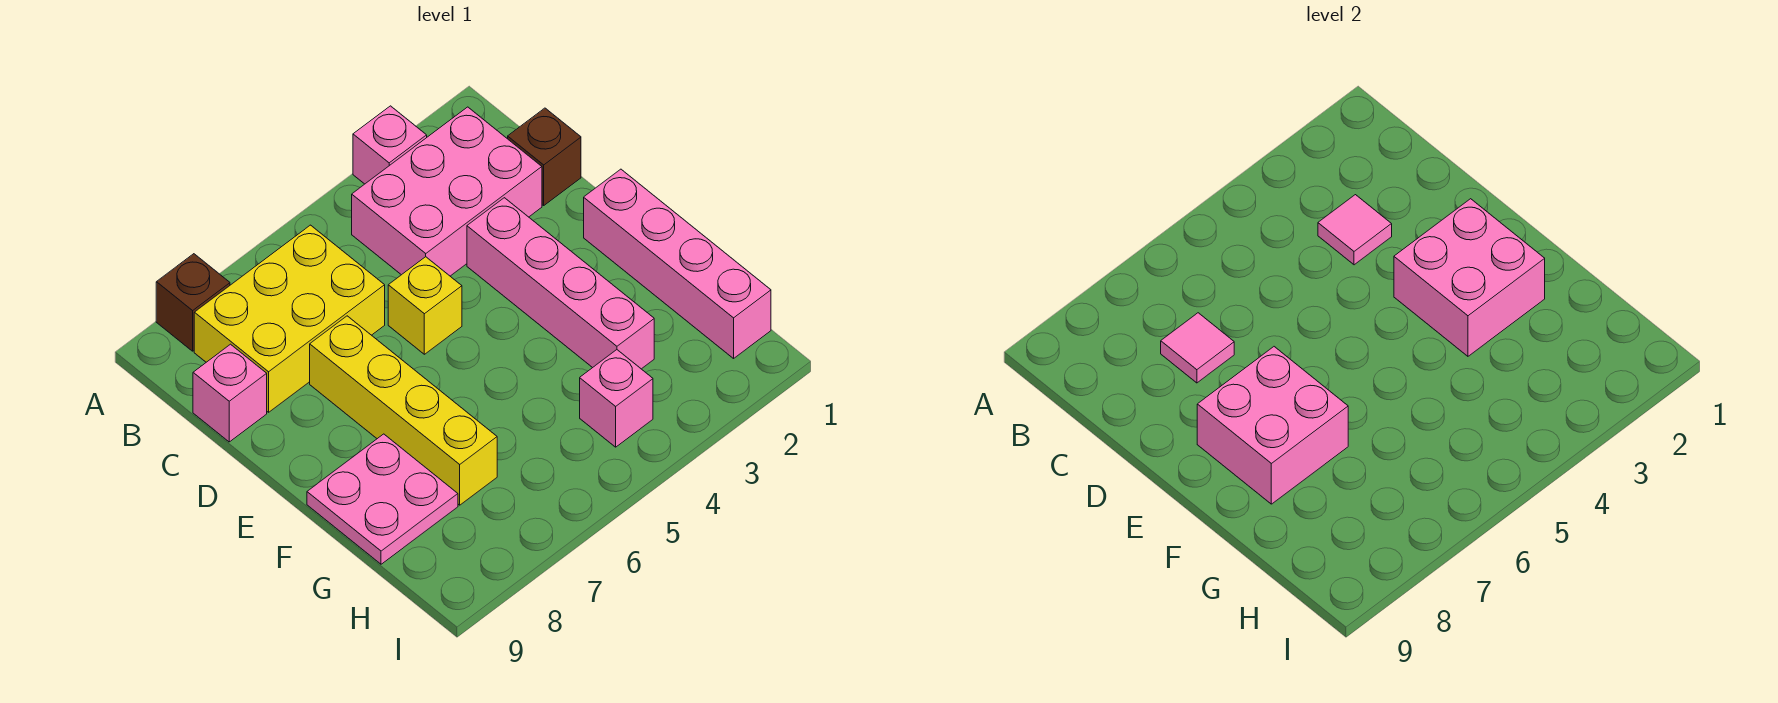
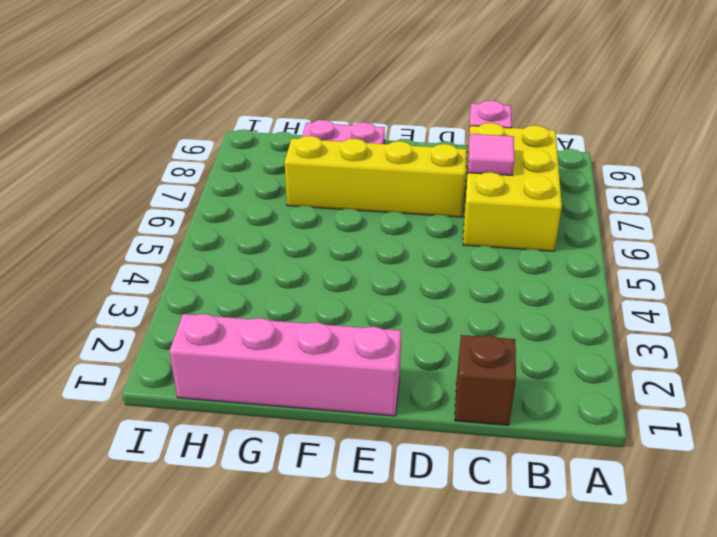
none -> pink brick A3 level 1
none -> brown brick A8 level 1
none -> pink brick B2:C4 level 1

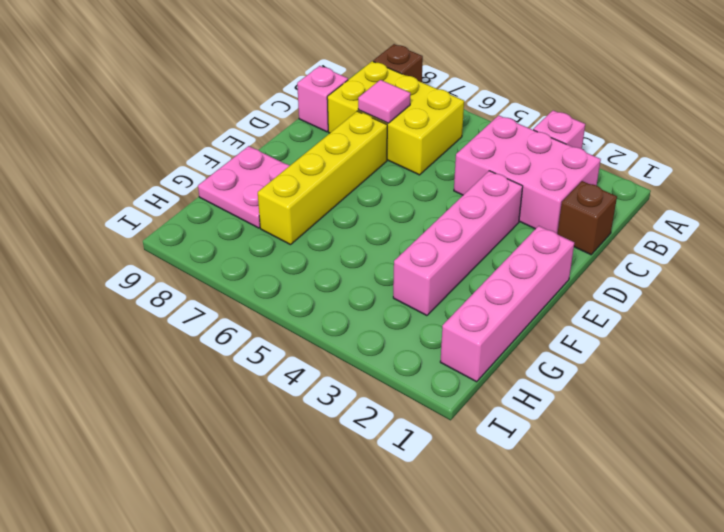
none -> yellow brick D5 level 1
none -> pink brick H4 level 1
none -> pink tile C3 level 2

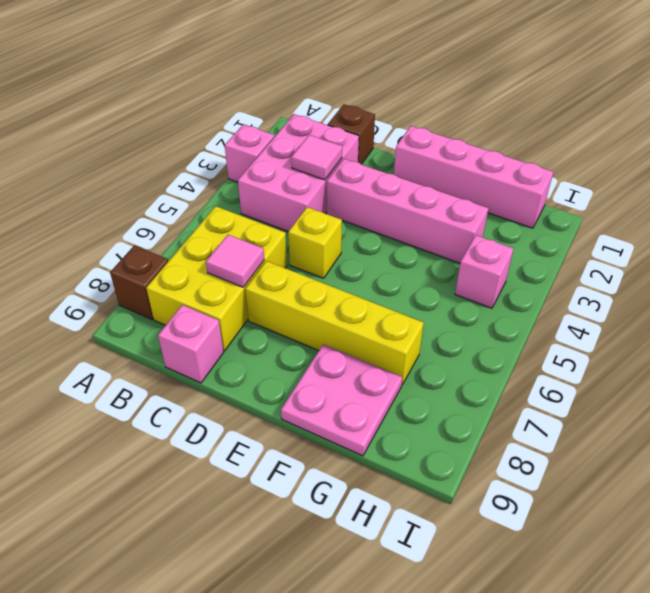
none -> pink brick E2:F3 level 2
none -> pink brick E7:F8 level 2

